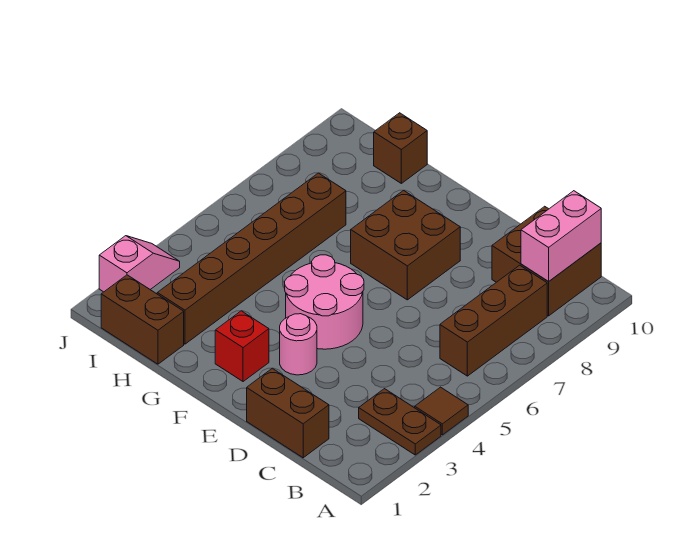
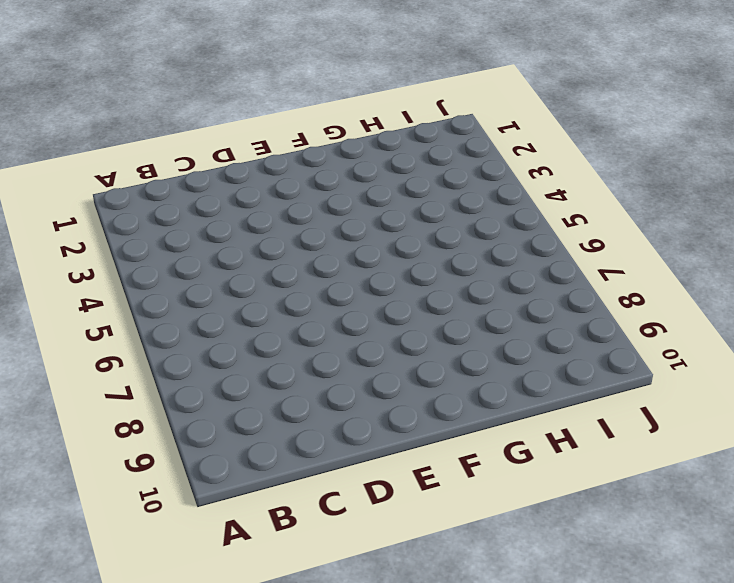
none -> brown plate A3:B3 level 1
none -> brown tile A4 level 1
none -> brown brick B6:B8 level 1

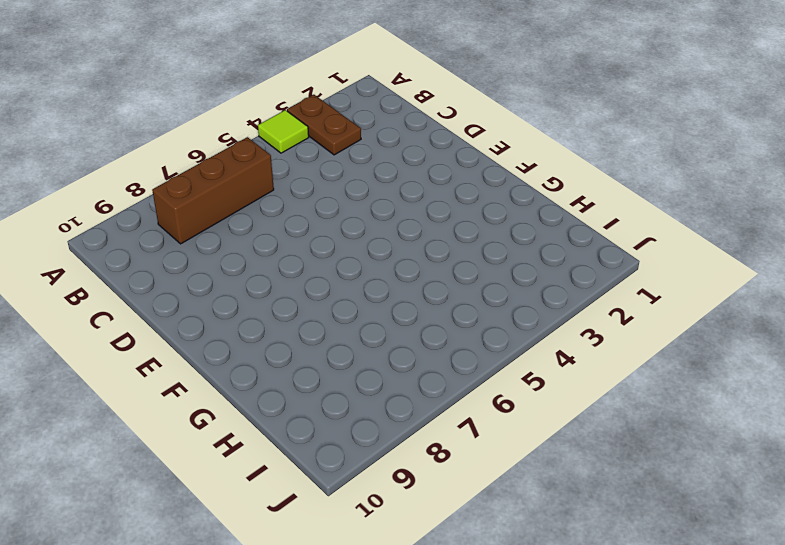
lime tile A4 level 1 -> brown tile A4 level 1
none -> brown brick B9:C10 level 1
none -> brown brick C1:D1 level 1
none -> pink round brick E3 level 1

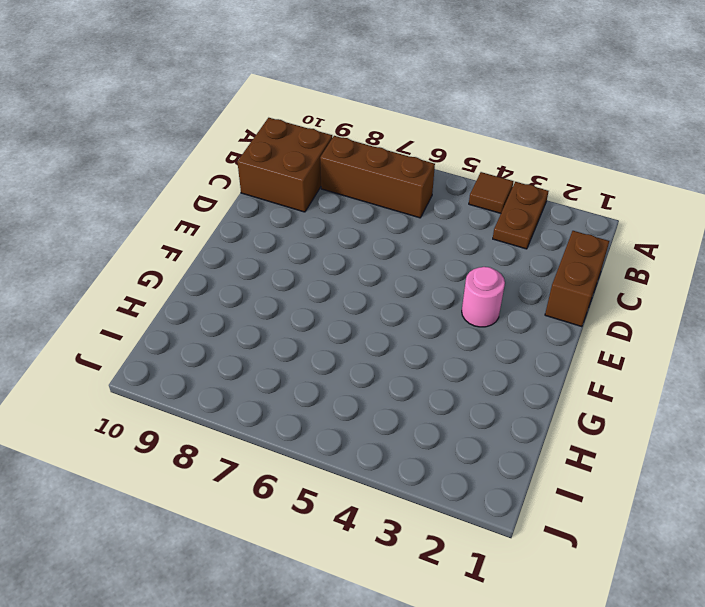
none -> pink round brick E4:F5 level 1
none -> brown brick E7:F8 level 1
none -> red brick F2 level 1

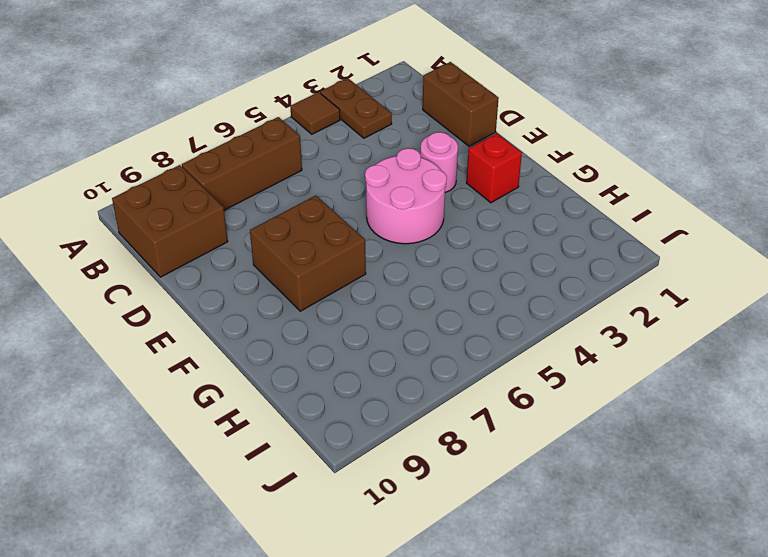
none -> brown brick H1:I1 level 1
none -> brown brick H2:H7 level 1
none -> brown brick H10 level 1

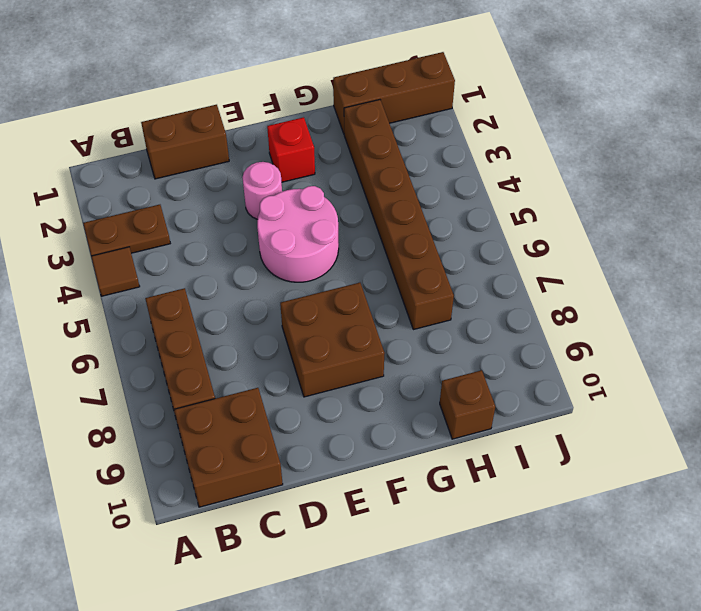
brown brick H1:J1 level 1 -> brown brick H1:I1 level 1
none -> pink slope J2:J3 level 1 top 2
none -> pink brick B9:B10 level 2

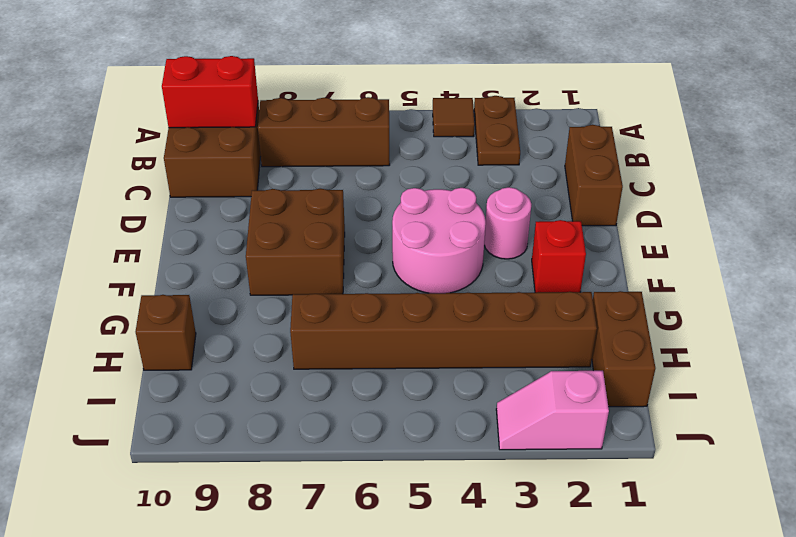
red brick B9:B10 level 2 -> pink brick B9:B10 level 2

